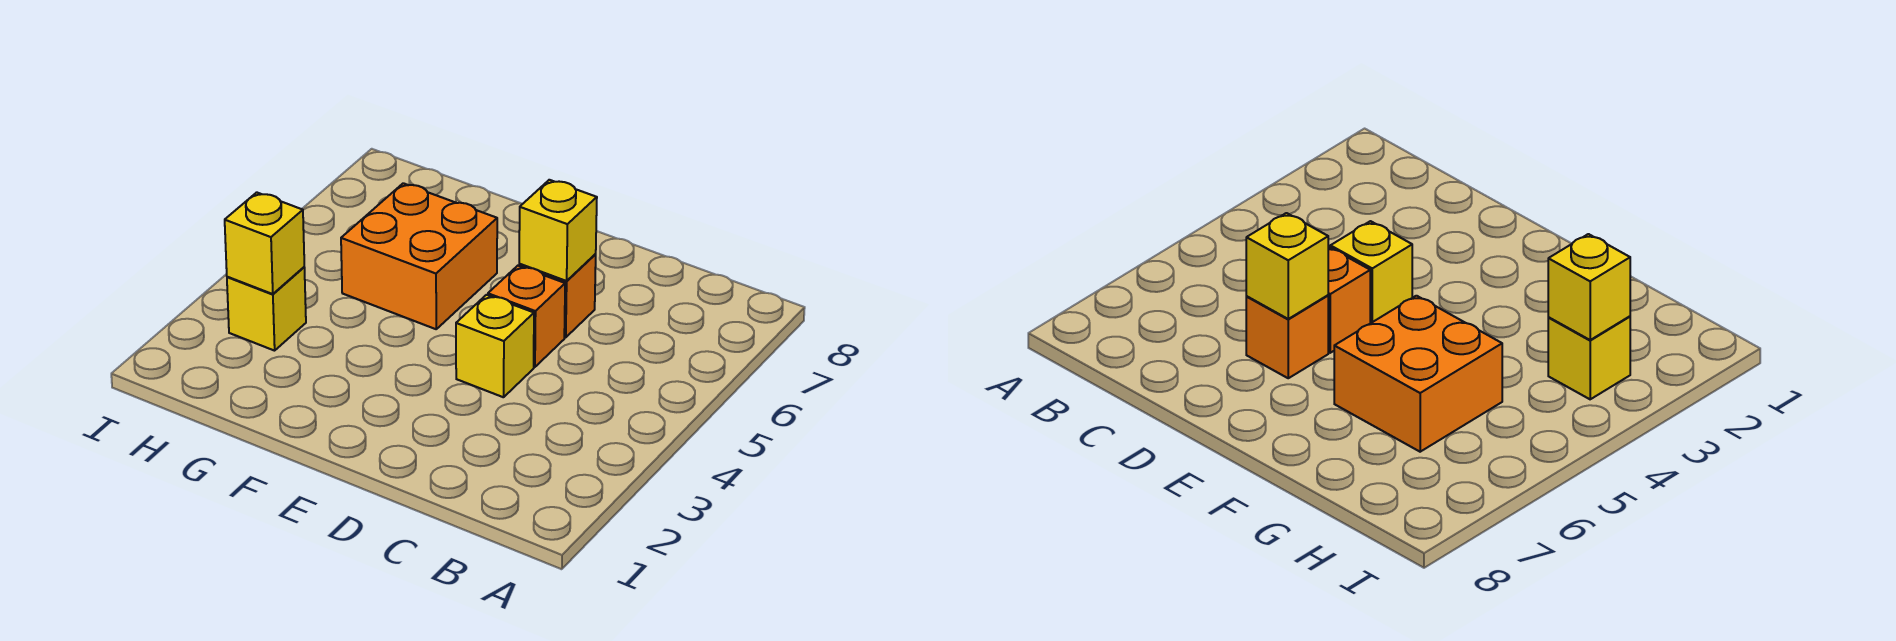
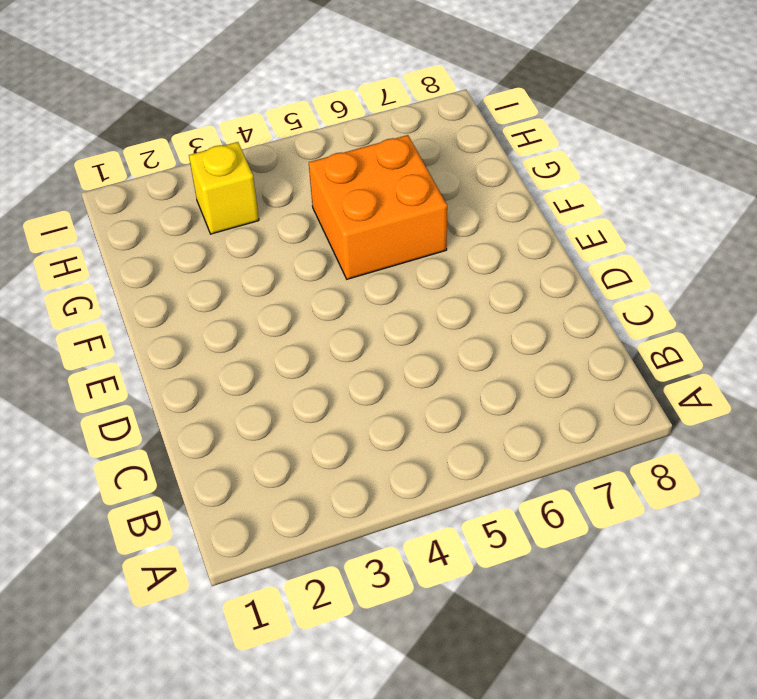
none -> yellow brick D4 level 1
none -> orange brick D5 level 1

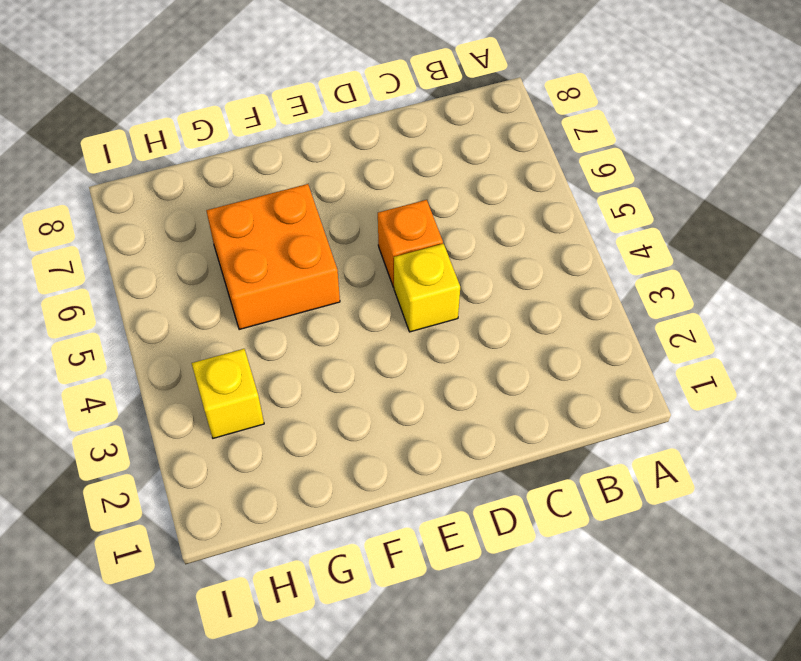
none -> orange brick D6 level 1
none -> yellow brick D6 level 2

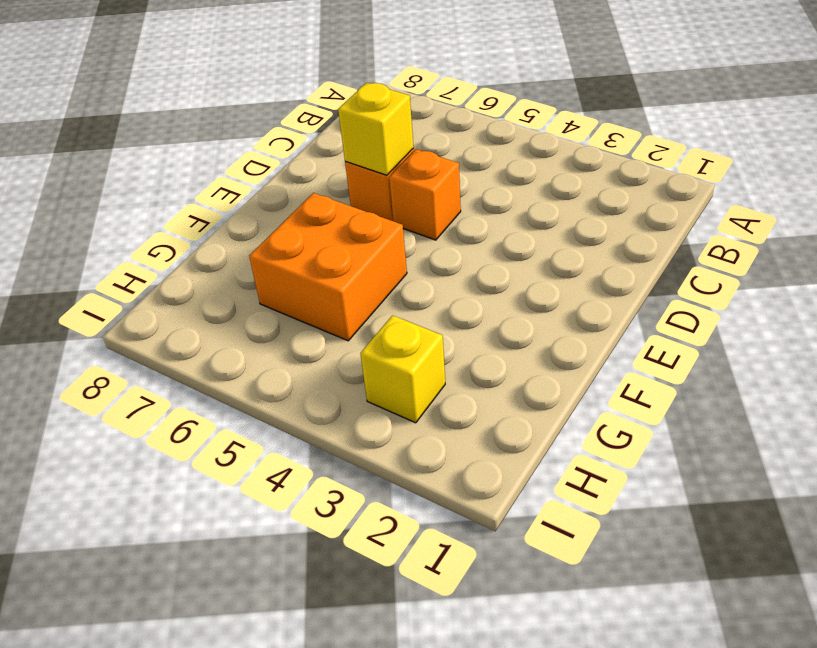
none -> yellow brick D4 level 1
none -> yellow brick H3 level 2

